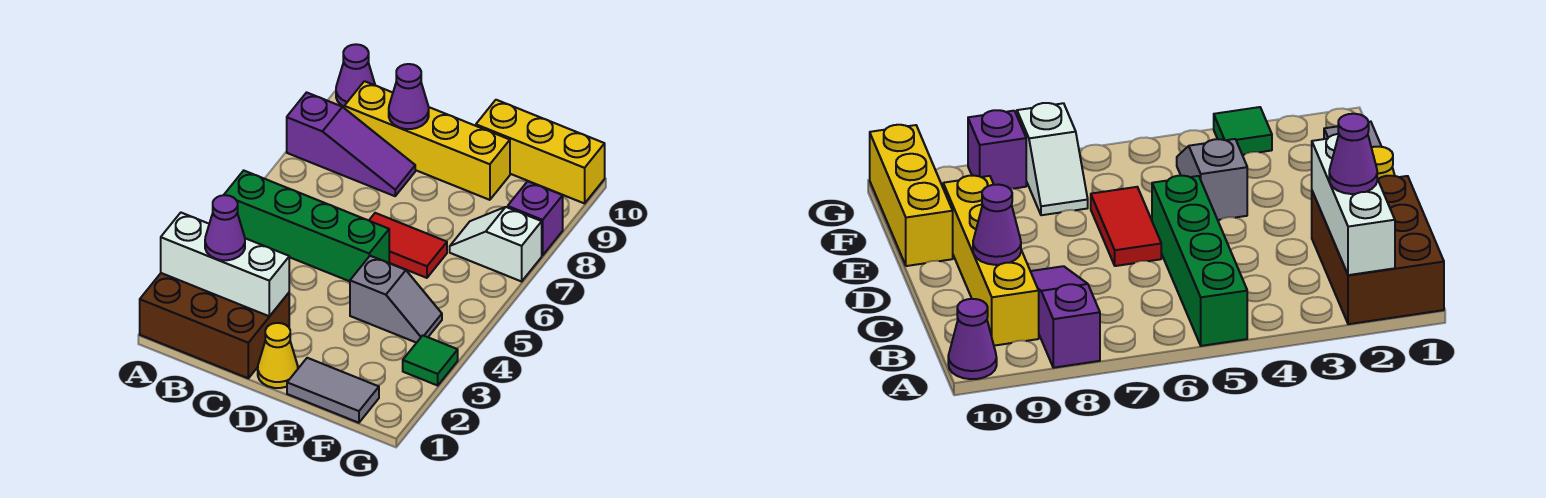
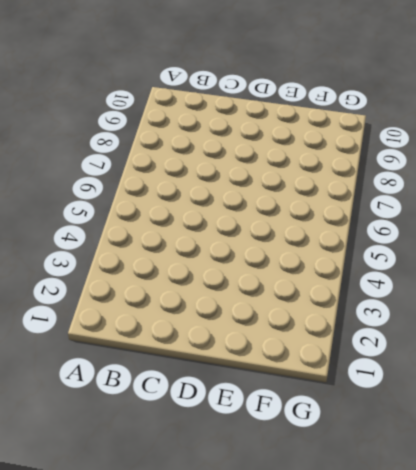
none -> brown brick A1:C2 level 1
none -> green brick A5:D5 level 1
none -> purple slope A8:C8 level 1 top A

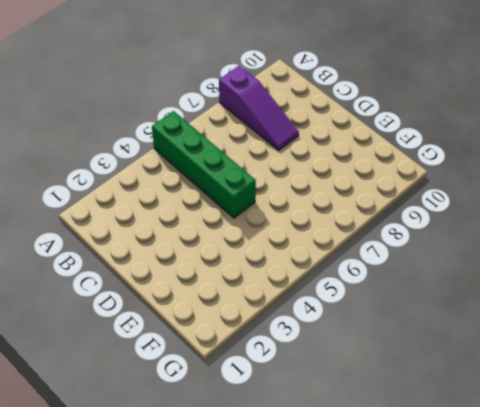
none -> brown brick A1:C2 level 1
none -> purple cone A10 level 1
none -> yellow brick B9:E9 level 1

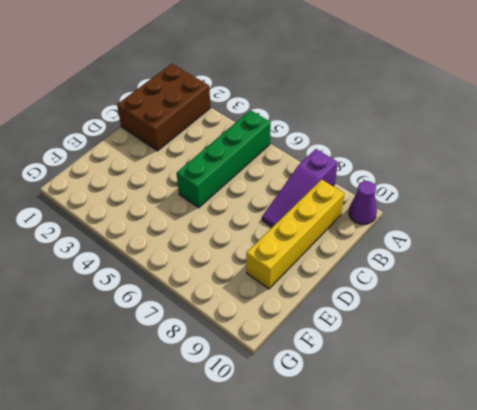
none -> yellow cone D1 level 1
none -> red tile D6:E6 level 1
none -> grey tile E1:F1 level 1

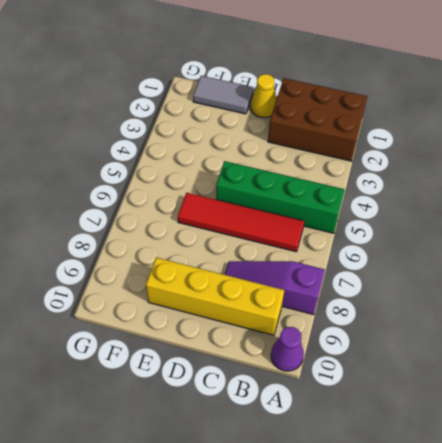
red tile B6:E6 level 1 -> red tile D6:E6 level 1
none -> grey slope E4:F4 level 1 top E
none -> yellow brick E10:G10 level 1
none -> white slope F7:G7 level 1 top G

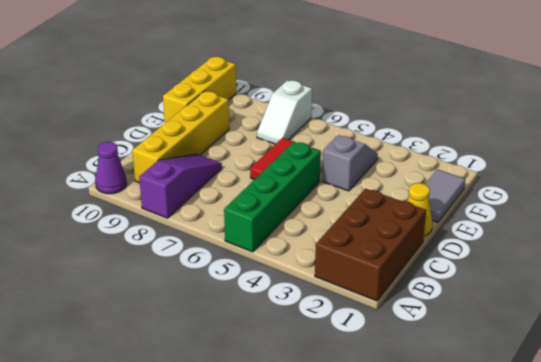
none -> green tile G3 level 1
none -> purple brick G8 level 1
none -> white brick A2:C2 level 2

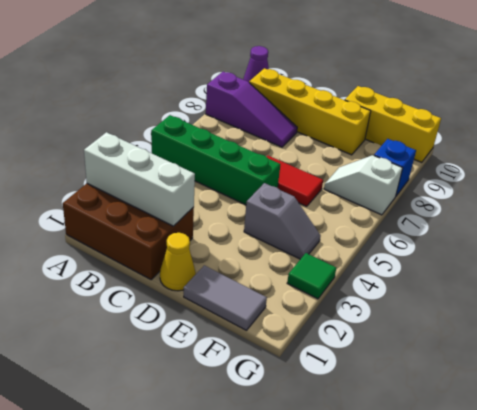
blue brick G8 level 1 -> purple brick G8 level 1
none -> purple cone C9 level 2
none -> purple cone B2 level 3

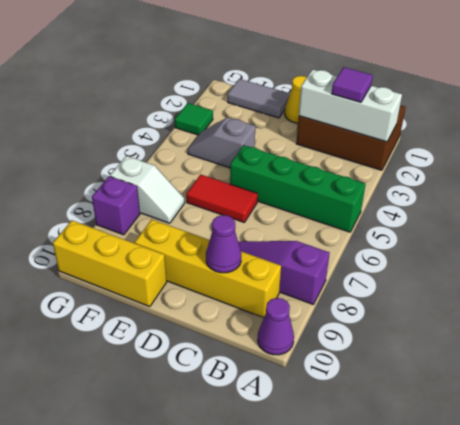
purple tile B2 level 3 -> purple cone B2 level 3

